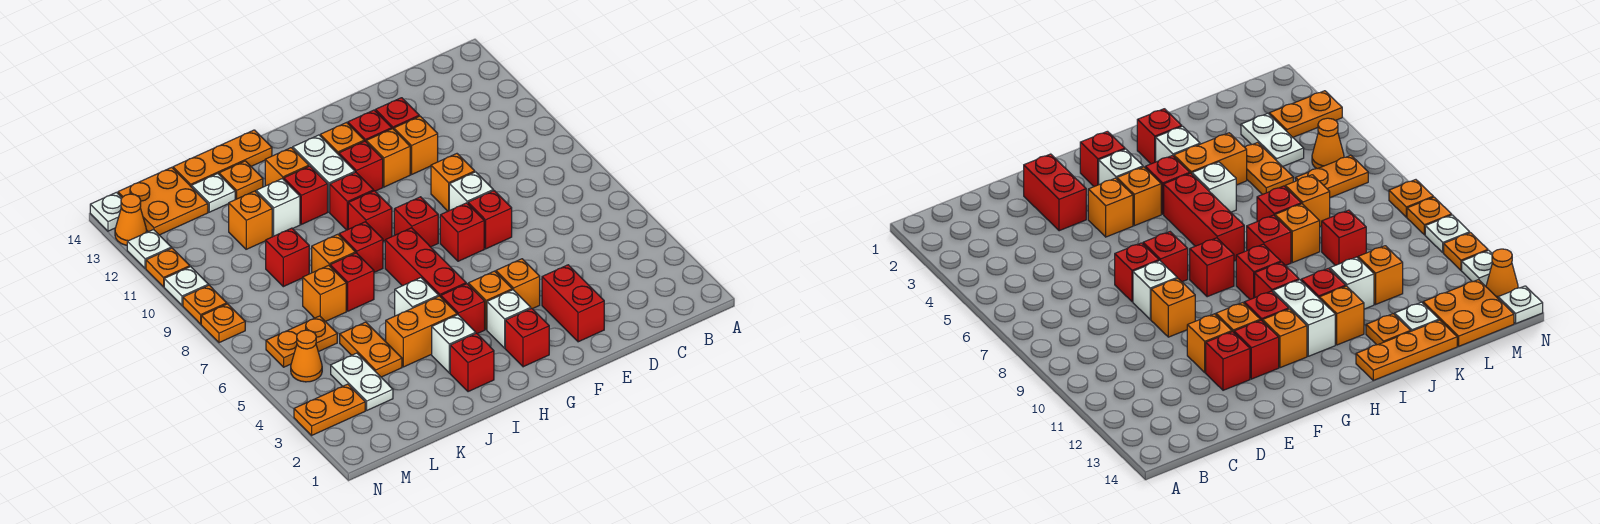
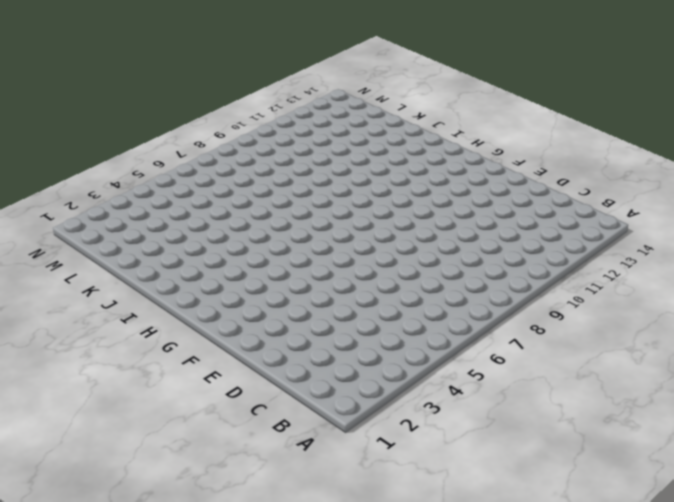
none -> red brick E2:E3 level 1
none -> red brick E7 level 1
none -> white brick E8 level 1
none -> orange brick E9 level 1

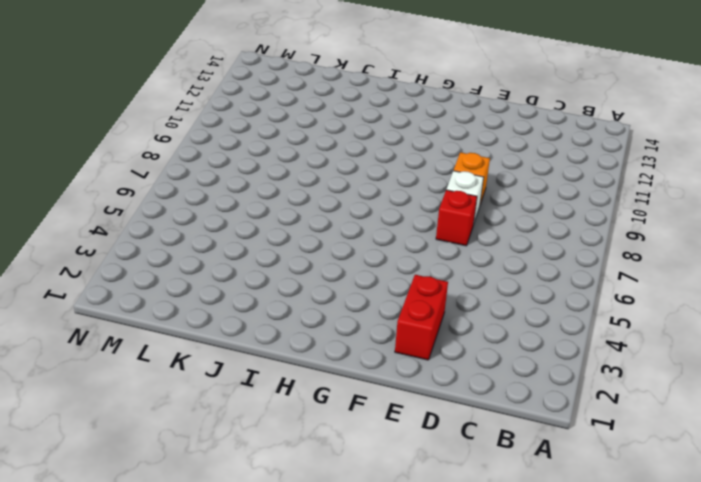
none -> orange brick E11 level 1
none -> red brick E12 level 1
none -> orange brick F4 level 1
none -> red brick F7 level 1

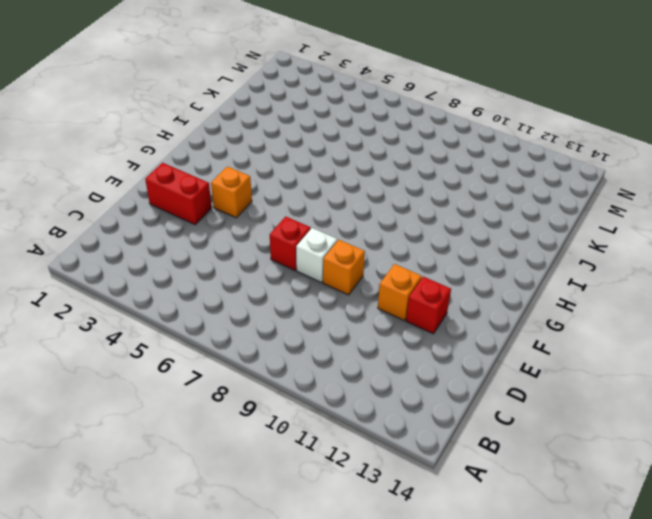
none -> red brick F7 level 1
none -> orange brick F11 level 1
none -> red brick F12 level 1
none -> red brick G2 level 1

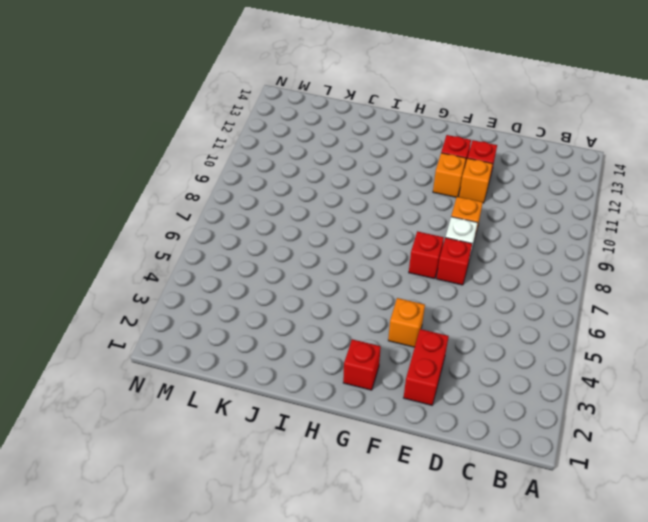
none -> white brick G3 level 1
none -> orange brick G4 level 1
none -> red brick G8 level 1
none -> red brick G11 level 1

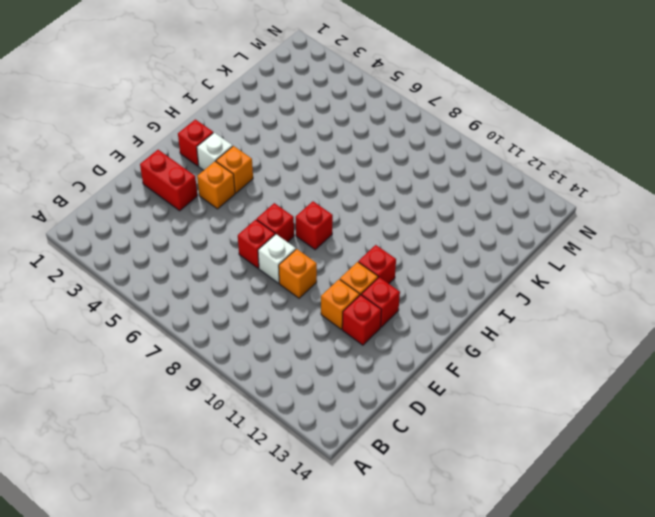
none -> orange brick G12 level 1
none -> red brick H4 level 1
none -> red brick H5:H7 level 1
none -> red brick H9 level 1

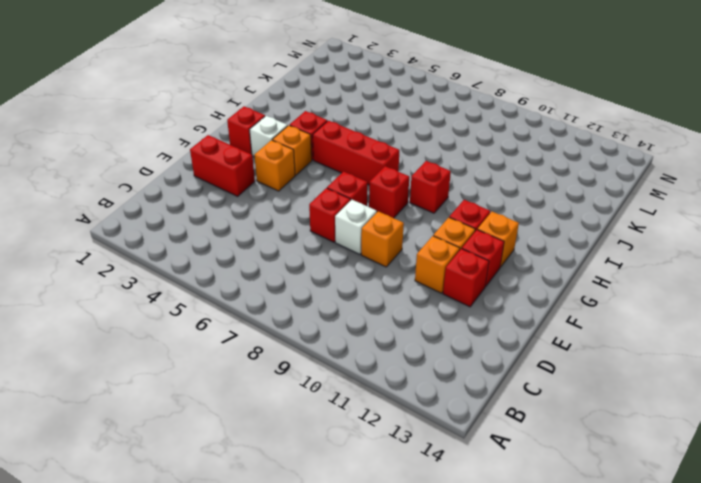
none -> red brick H10 level 1
none -> white brick H11:H12 level 1
none -> red brick I2 level 1
none -> white brick I3 level 1

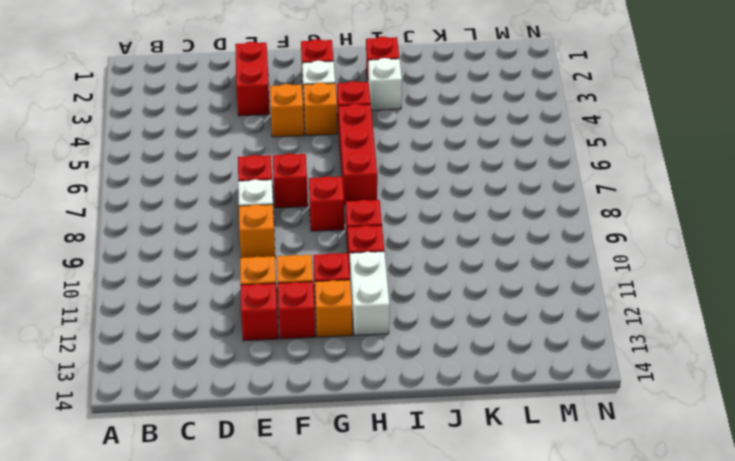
none -> orange brick I4:J4 level 1
none -> white brick I5 level 1
none -> red brick I8 level 1
none -> red brick I11 level 1

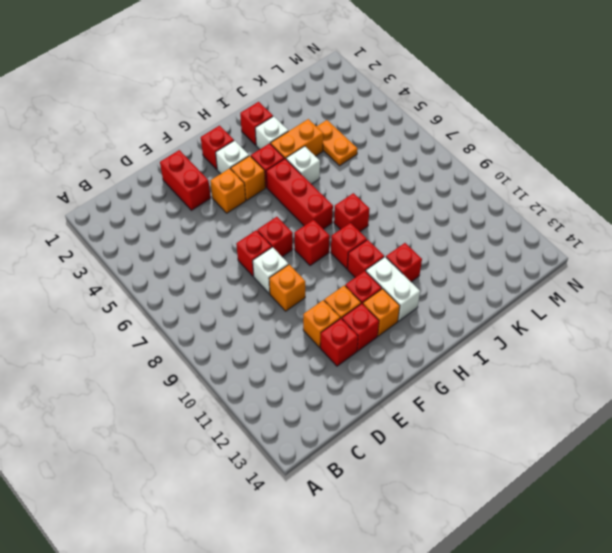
none -> orange brick I12 level 1
none -> orange plate I14:K14 level 1
none -> red brick J7 level 1
none -> orange brick J8 level 1

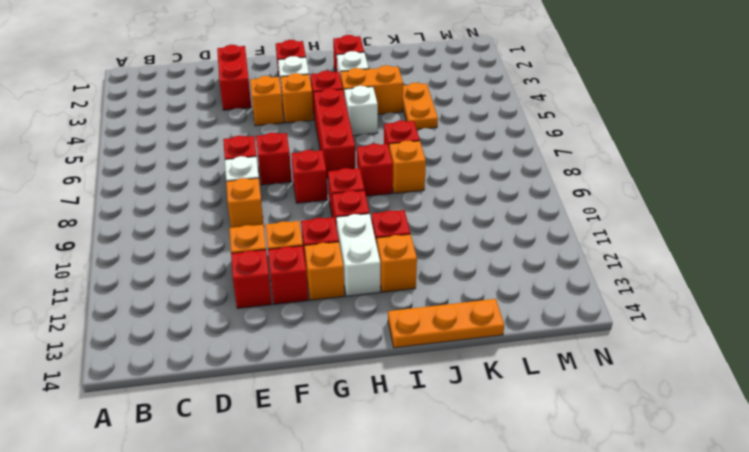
none -> white brick J11 level 1
none -> orange plate J13 level 1
none -> orange brick K7 level 1
none -> red brick K9 level 1

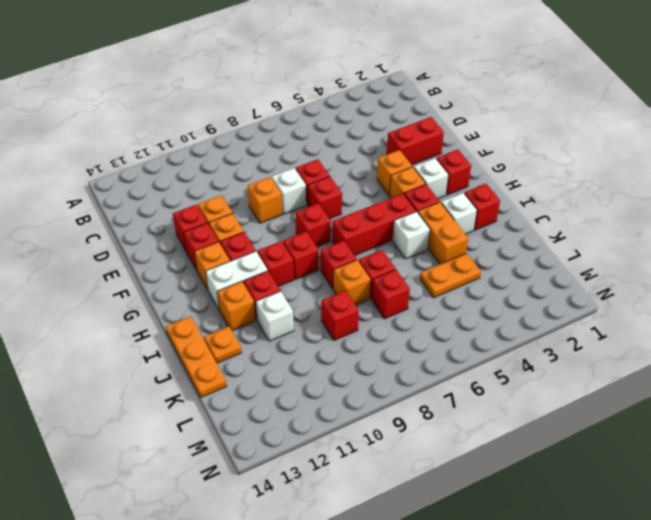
red brick K7 level 1 -> orange brick K7 level 1
none -> orange brick K11 level 1
none -> white plate K13 level 1
none -> white plate L3:L4 level 1
none -> orange plate L6:M6 level 1

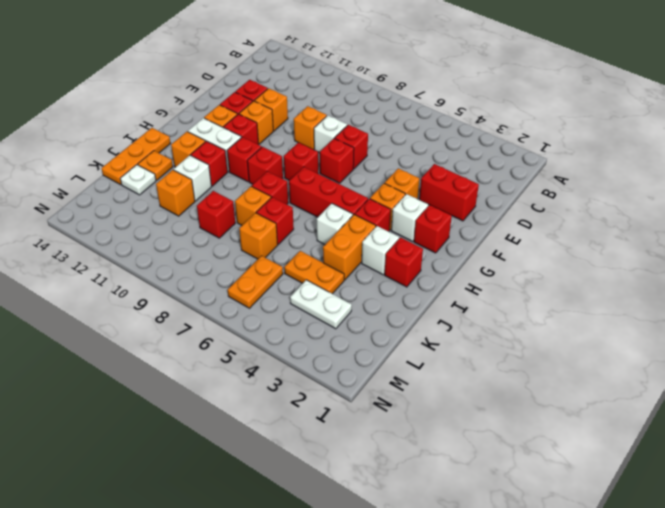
none -> orange plate L13:M14 level 1
none -> orange plate M3:N3 level 1
none -> orange cone M5 level 1
none -> orange plate N8 level 1

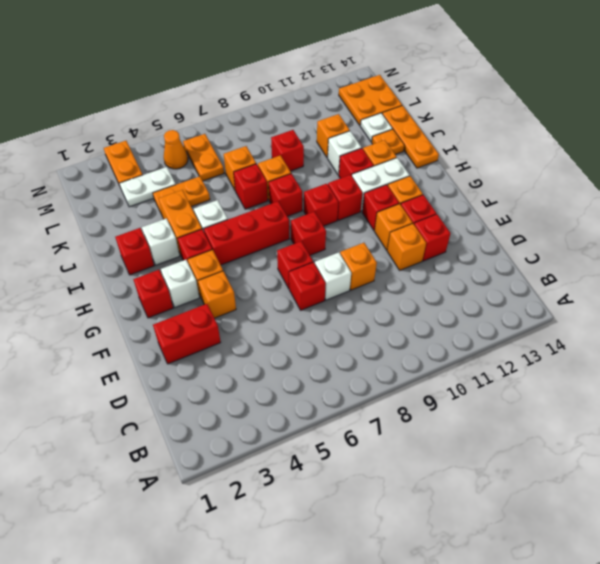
none -> orange plate N8 level 1
none -> orange plate N9 level 1
none -> white plate N10 level 1
none -> orange plate N11 level 1

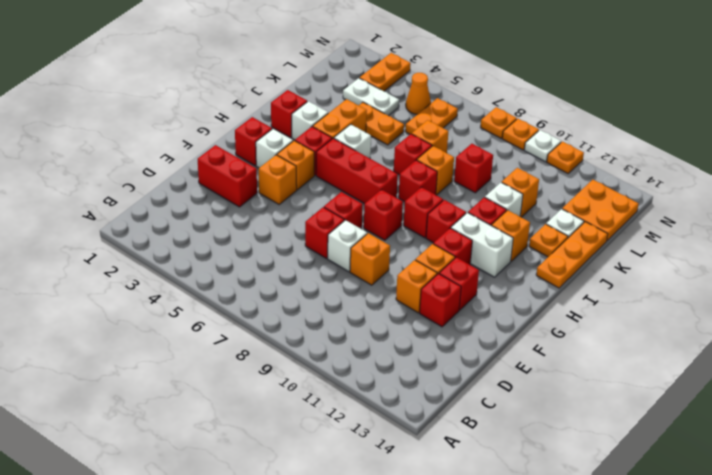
none -> orange brick G12 level 1
none -> white plate N12 level 1
none -> orange cone N13 level 1
none -> white plate N14 level 1

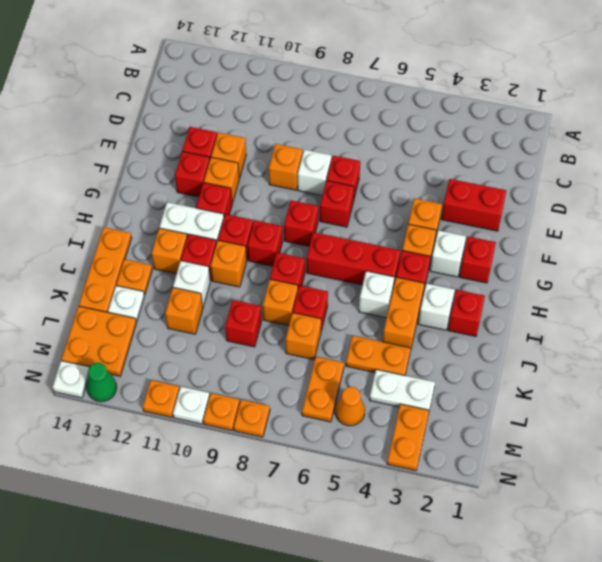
orange brick I10 level 1 -> orange brick G12 level 1
green cone N13 level 1 -> orange cone N13 level 1
none -> white plate N12 level 1

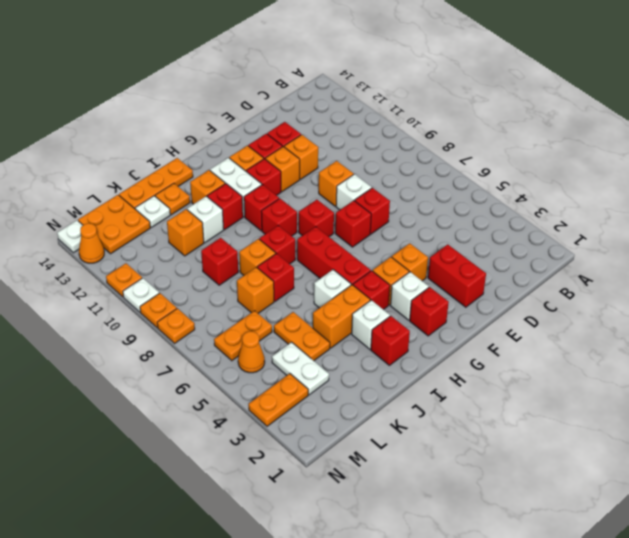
none -> white plate N12 level 1

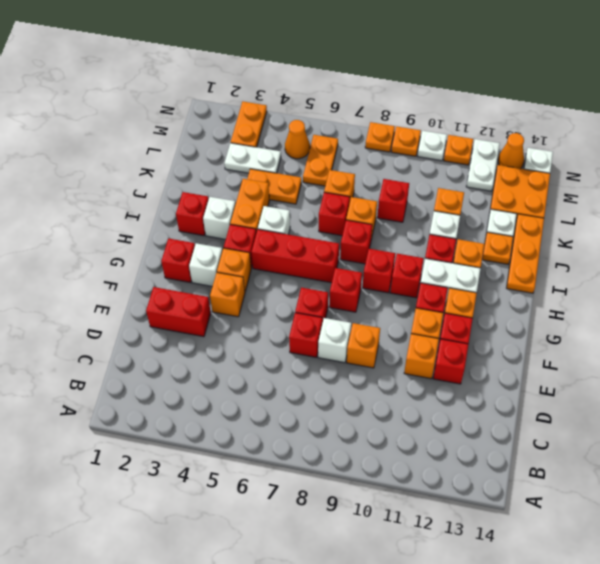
white plate M12:N12 level 1 -> white plate N12 level 1

